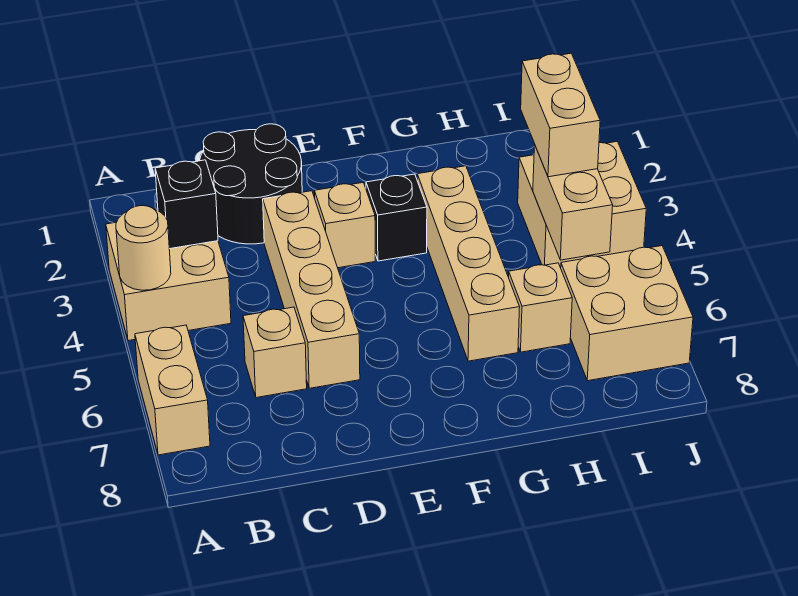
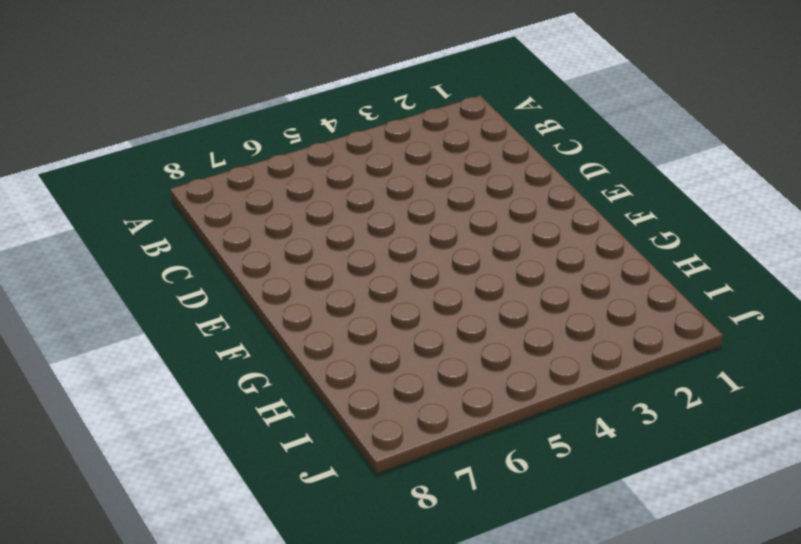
none -> tan brick A3:B4 level 1
none -> tan brick A6:A7 level 1
none -> black round brick C1:D2 level 1

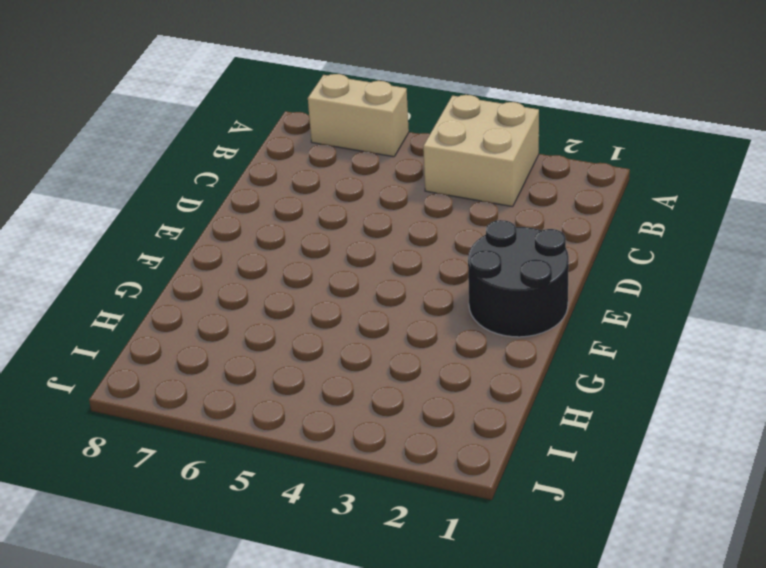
black round brick E1:F2 level 1 -> black round brick C1:D2 level 1
none -> tan brick C6 level 1
none -> tan brick D3:D6 level 1
none -> tan brick E3 level 1

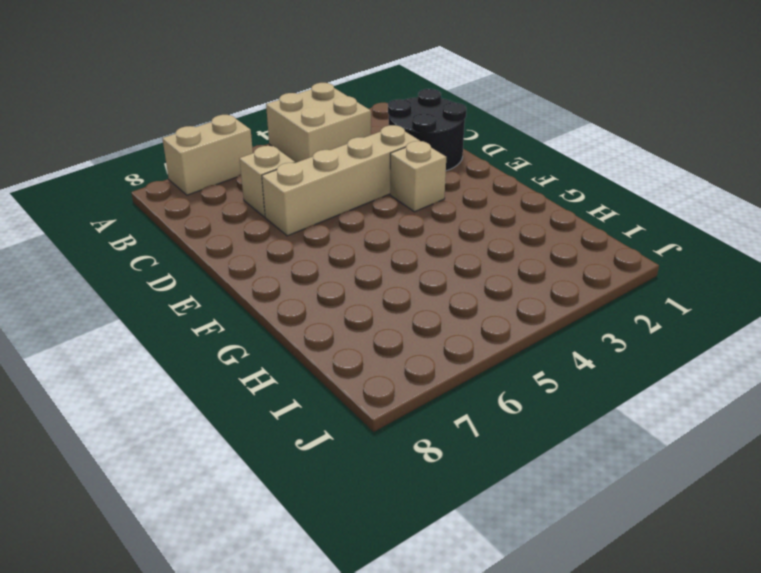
none -> black brick F3 level 1
none -> tan brick G3:G6 level 1
none -> tan brick H6 level 1

